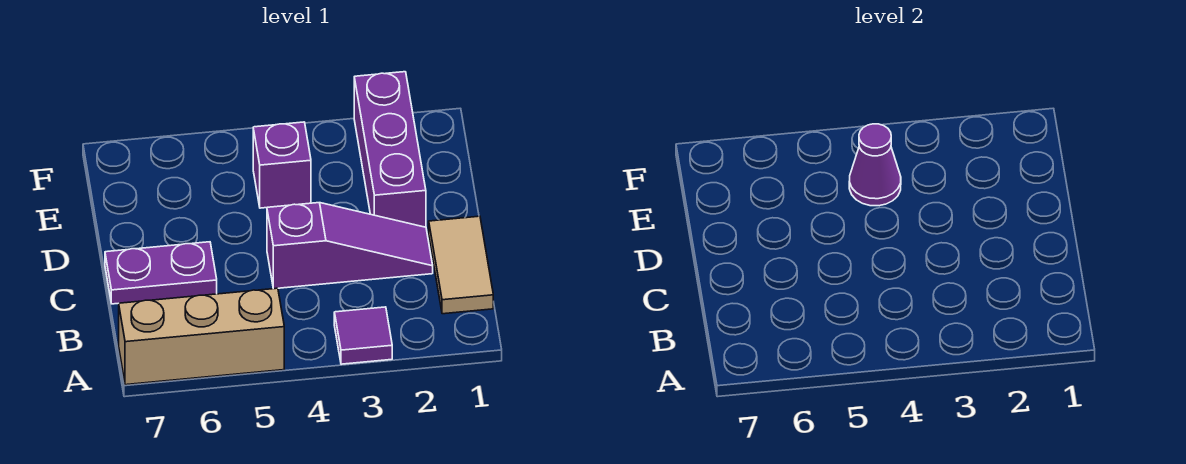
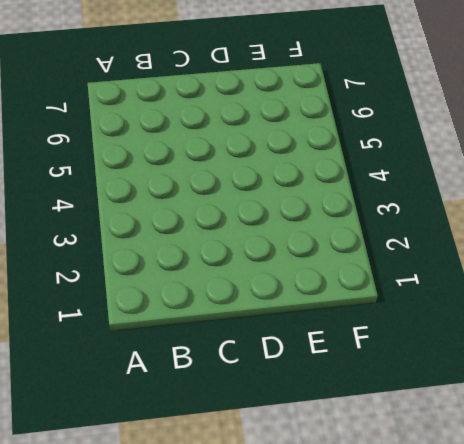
none -> purple tile A3 level 1
none -> tan brick A5:A7 level 1

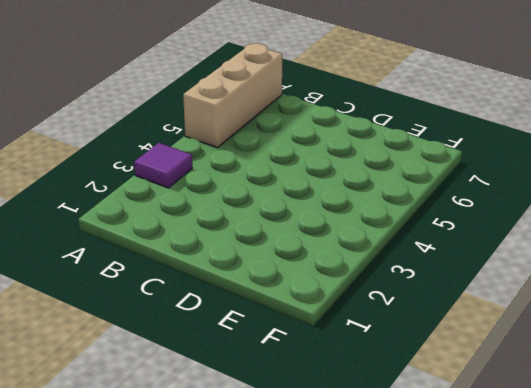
none -> tan tile B1:C1 level 1
none -> purple slope C2:C4 level 1 top 4

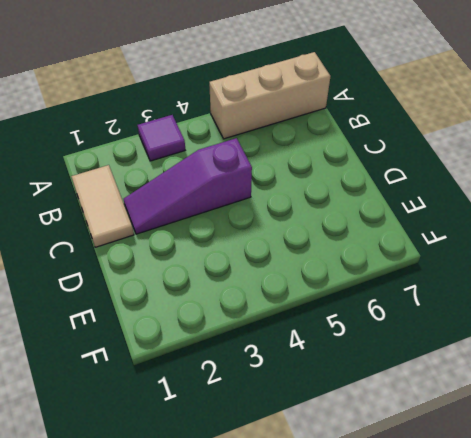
none -> purple plate C6:C7 level 1
none -> purple brick D2:F2 level 1

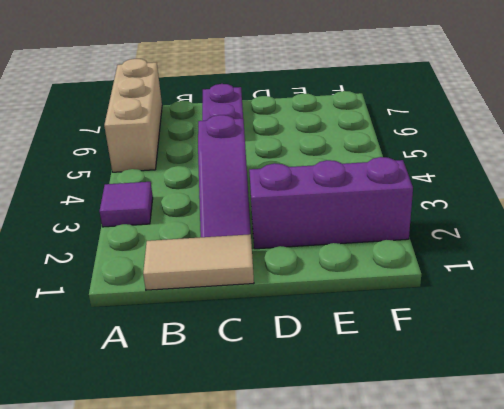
none -> purple brick E4 level 1
none -> purple cone E4 level 2

